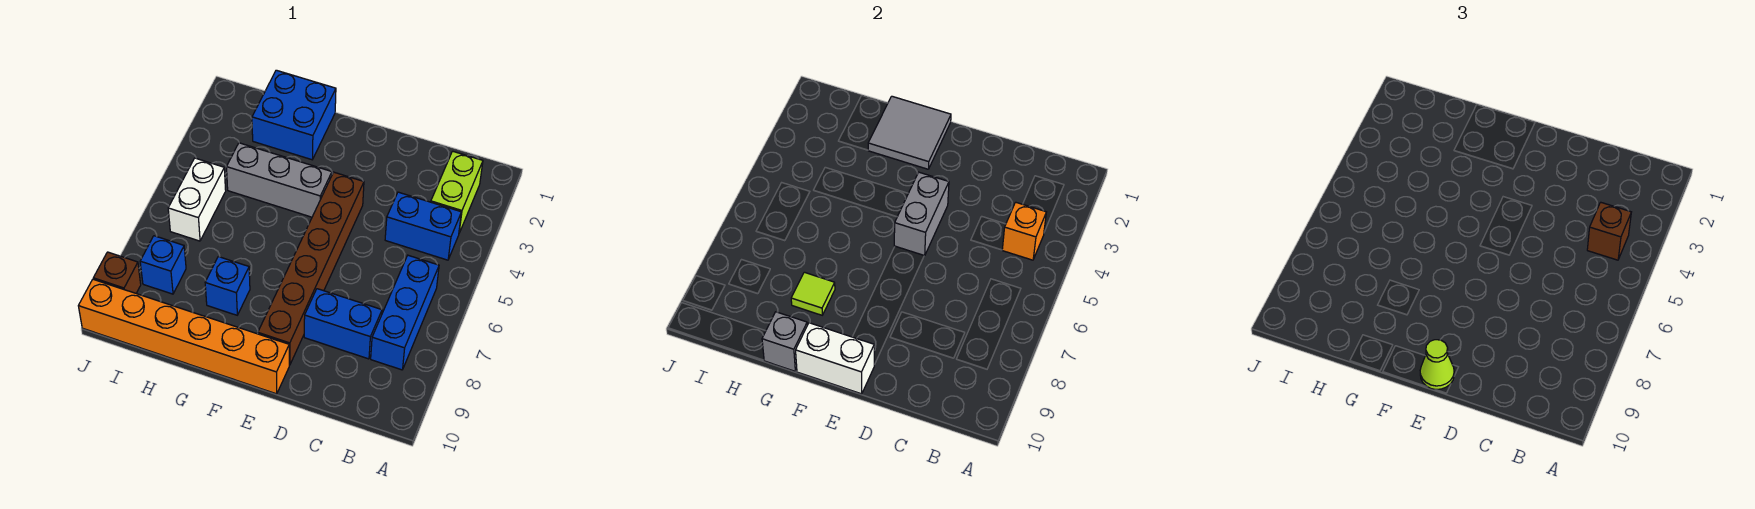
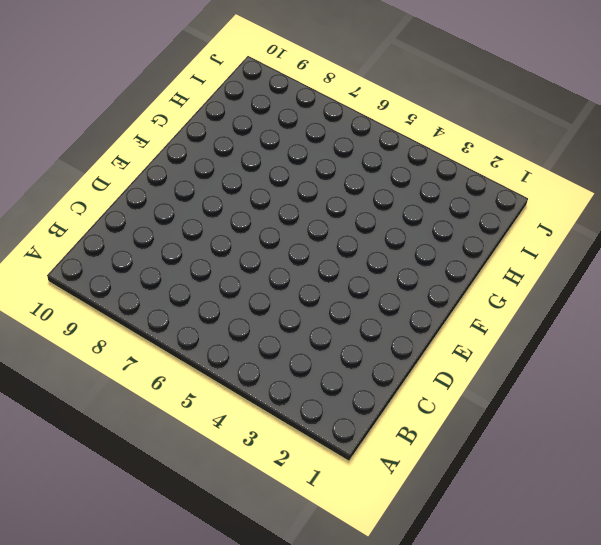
none -> lime brick B2:B3 level 1
none -> blue brick B4:C4 level 1
none -> blue brick B6:B8 level 1

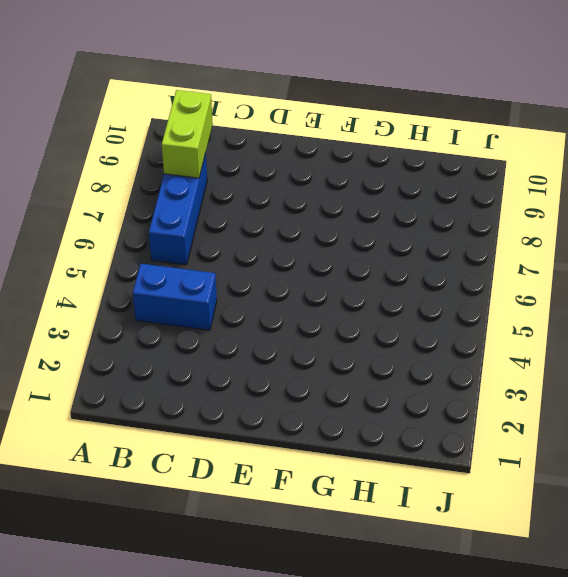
lime brick B8:B9 level 2 -> lime brick B2:B3 level 1
none -> blue brick C8:D8 level 1
none -> brown brick E4:E9 level 1
none -> orange brick E10:J10 level 1

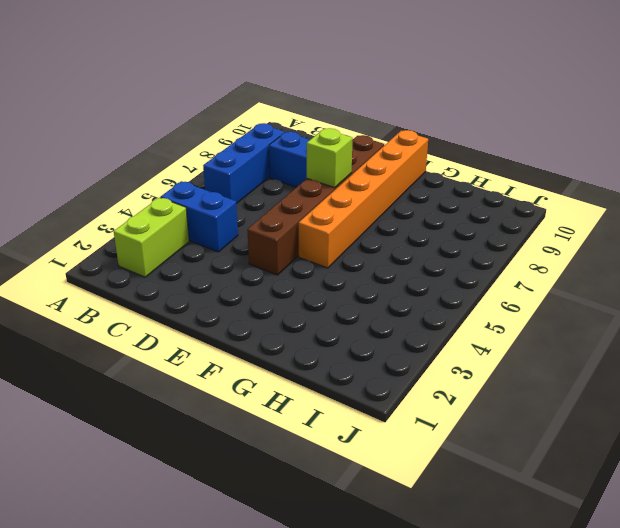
lime brick E7 level 2 -> none
orange brick F5:F10 level 1 -> orange brick E10:J10 level 1
none -> grey brick F4:H4 level 1
none -> blue brick G1:H2 level 1
none -> blue brick G8 level 1

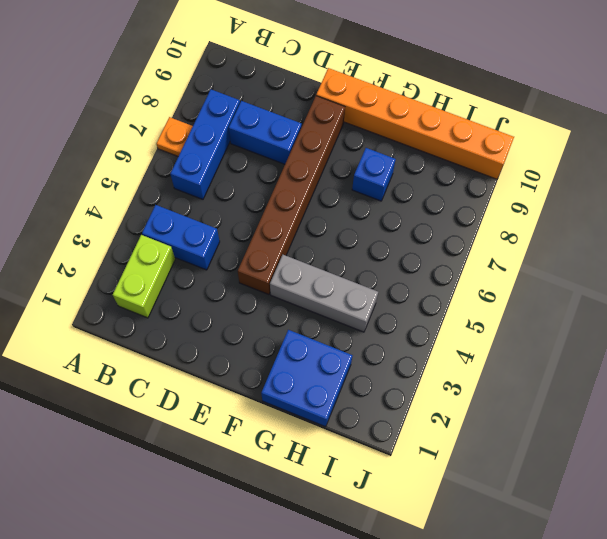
orange plate A7 level 1 -> none
none -> white brick I5:I6 level 1
none -> blue brick I8 level 1
none -> brown brick J9 level 1

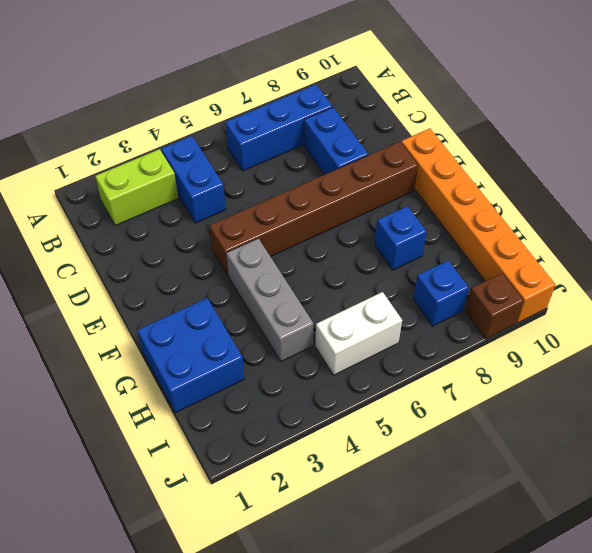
none -> orange brick B4 level 2
none -> grey brick E4:E5 level 2
none -> white brick E10:F10 level 2

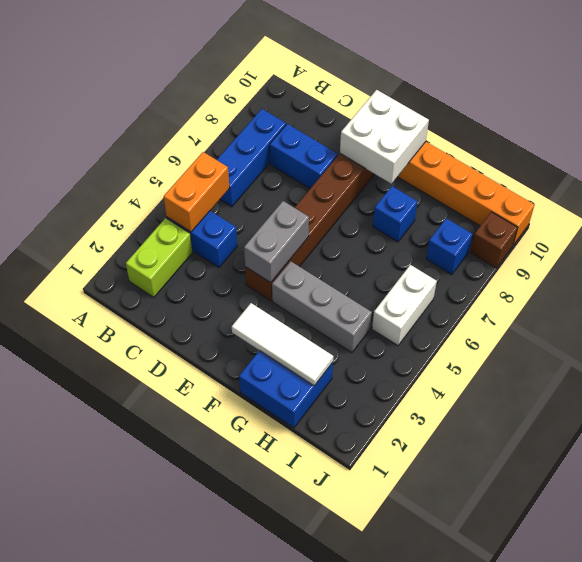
orange brick B4:B5 level 2 -> orange brick B4 level 2
white brick E9:F10 level 2 -> white brick E10:F10 level 2
white tile F2:H2 level 2 -> grey tile F1:G2 level 2
none -> lime tile G8 level 2
none -> grey brick G10 level 2
none -> brown brick B4 level 3

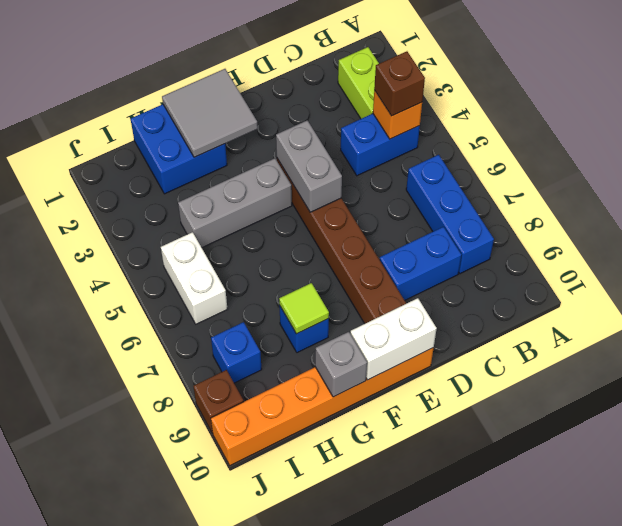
none -> lime cone E10 level 3

